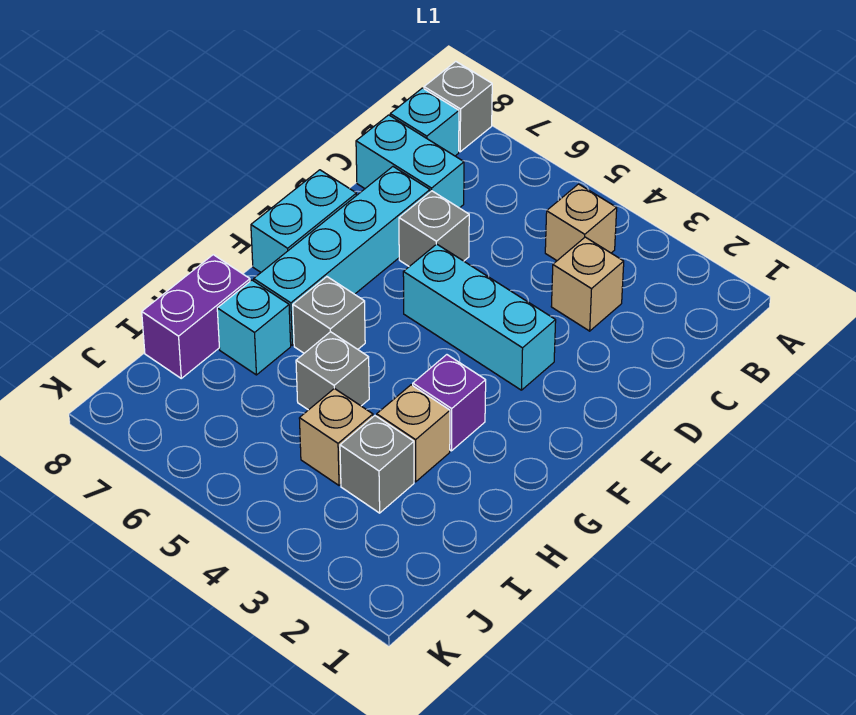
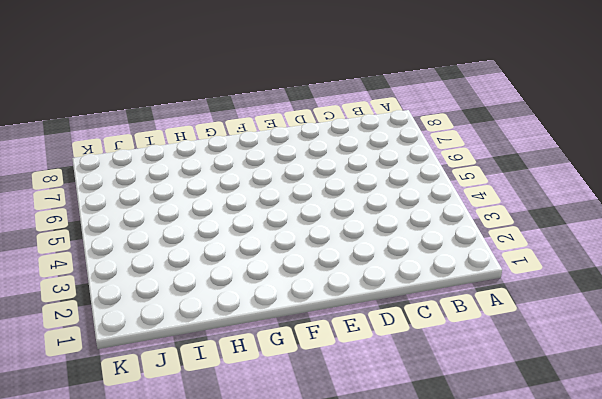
none -> grey brick A8 level 1
none -> tan brick B4 level 1
none -> cyan brick B8 level 1

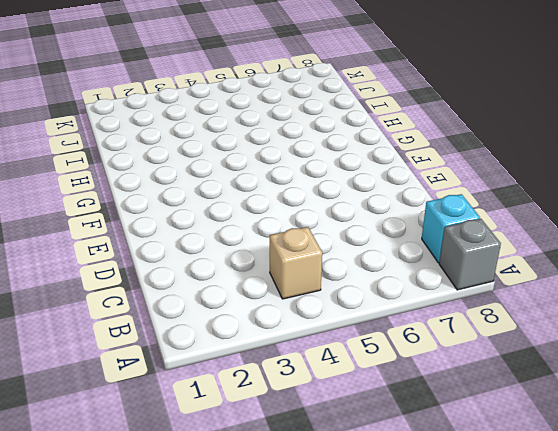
none -> tan brick C3 level 1
none -> cyan brick C7:C8 level 1
none -> grey brick D6 level 1

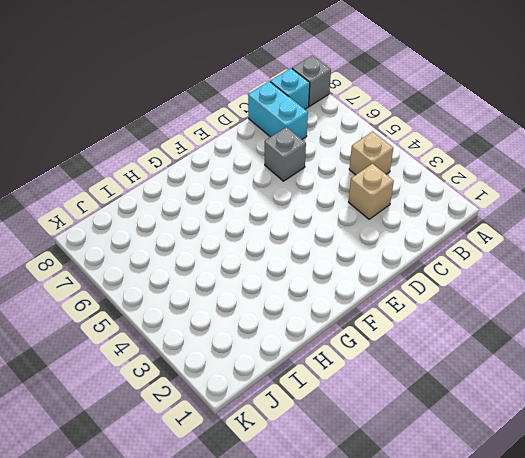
none -> cyan brick D7:G7 level 1
none -> cyan brick E3:E5 level 1
none -> cyan brick E8:F8 level 1

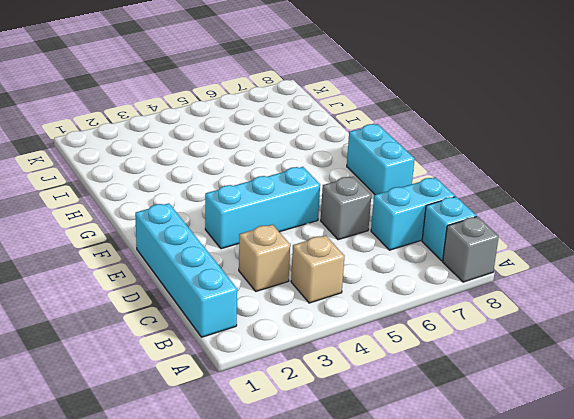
cyan brick B1:E1 level 1 -> cyan brick D7:G7 level 1
none -> purple brick G3 level 1
none -> grey brick G6 level 1
none -> tan brick H3 level 1

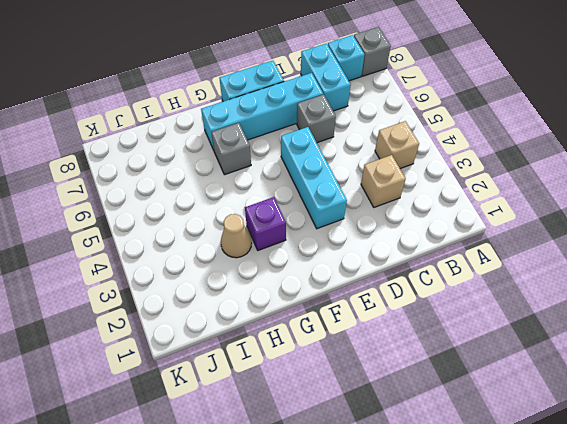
tan cone H3 level 1 -> tan brick H3 level 1
none -> grey brick H5 level 1
none -> cyan brick H7 level 1
none -> purple brick H8:I8 level 1

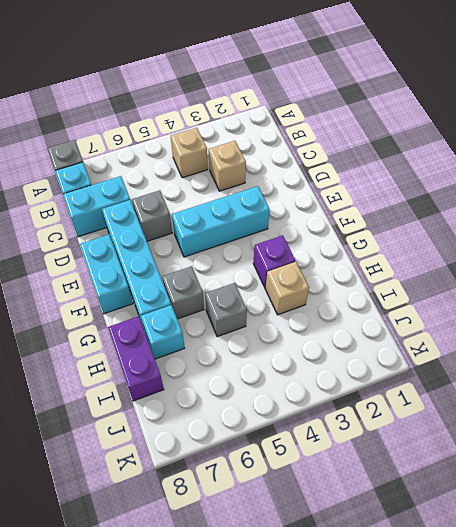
none -> grey brick I3 level 1
none -> tan brick I4 level 1

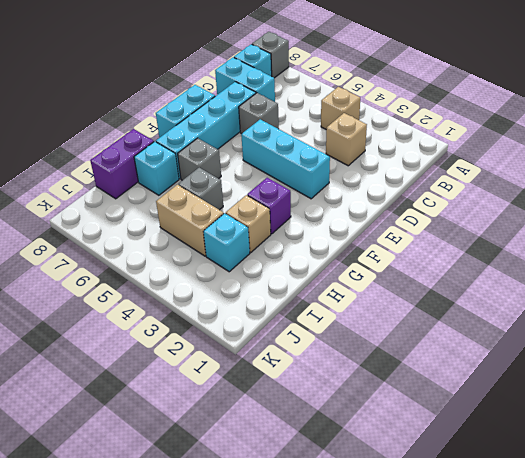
cyan brick I3 level 1 -> grey brick I3 level 1
tan brick I4:I5 level 1 -> tan brick I4 level 1

